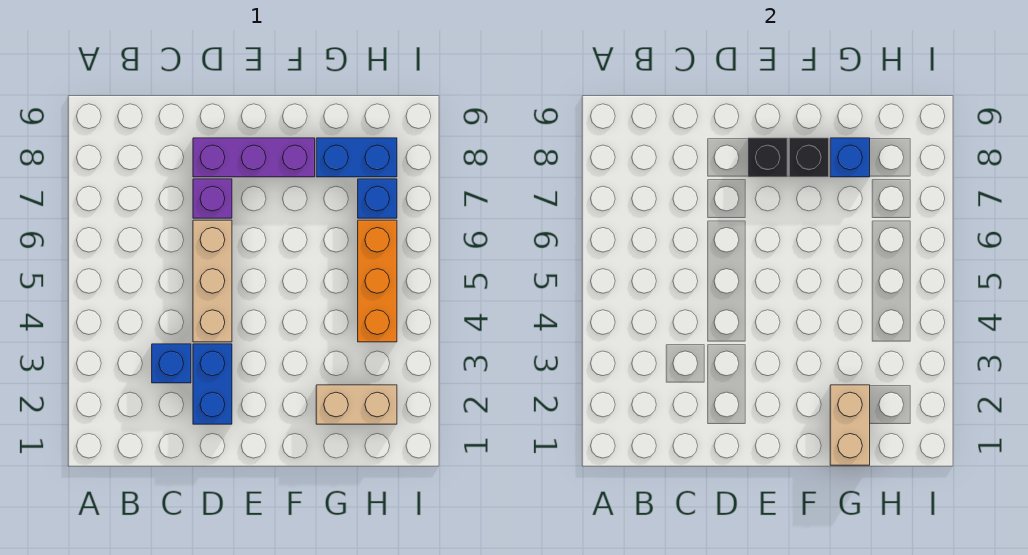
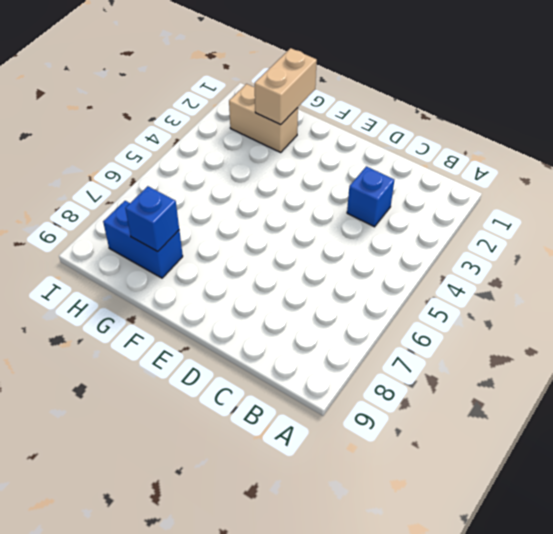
none -> blue brick D2:D3 level 1
none -> tan brick D4:D6 level 1
none -> purple brick D7 level 1

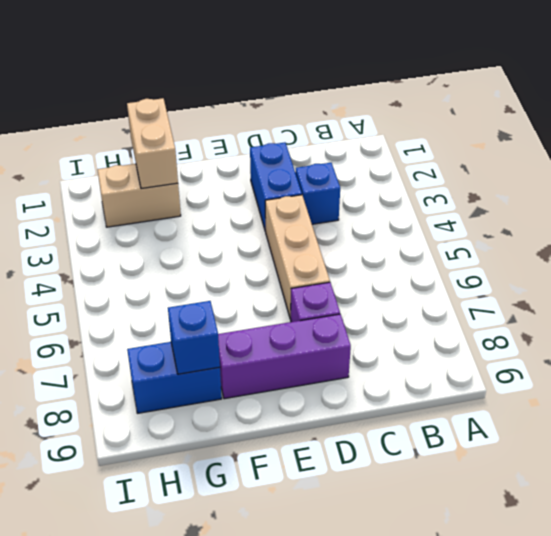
none -> orange brick H4:H6 level 1
none -> blue brick H7 level 1
none -> black brick E8 level 2

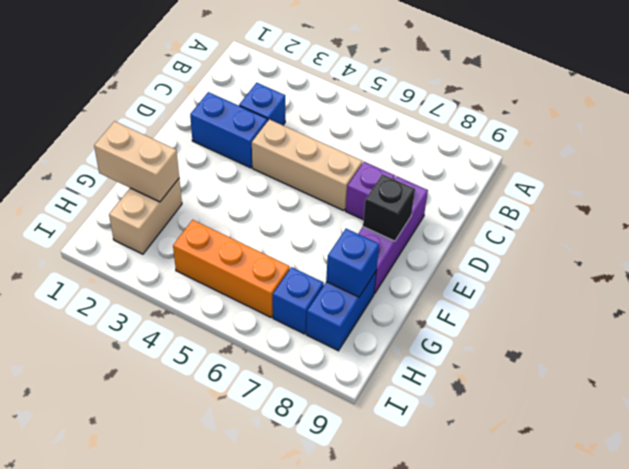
none -> black brick F8 level 2

